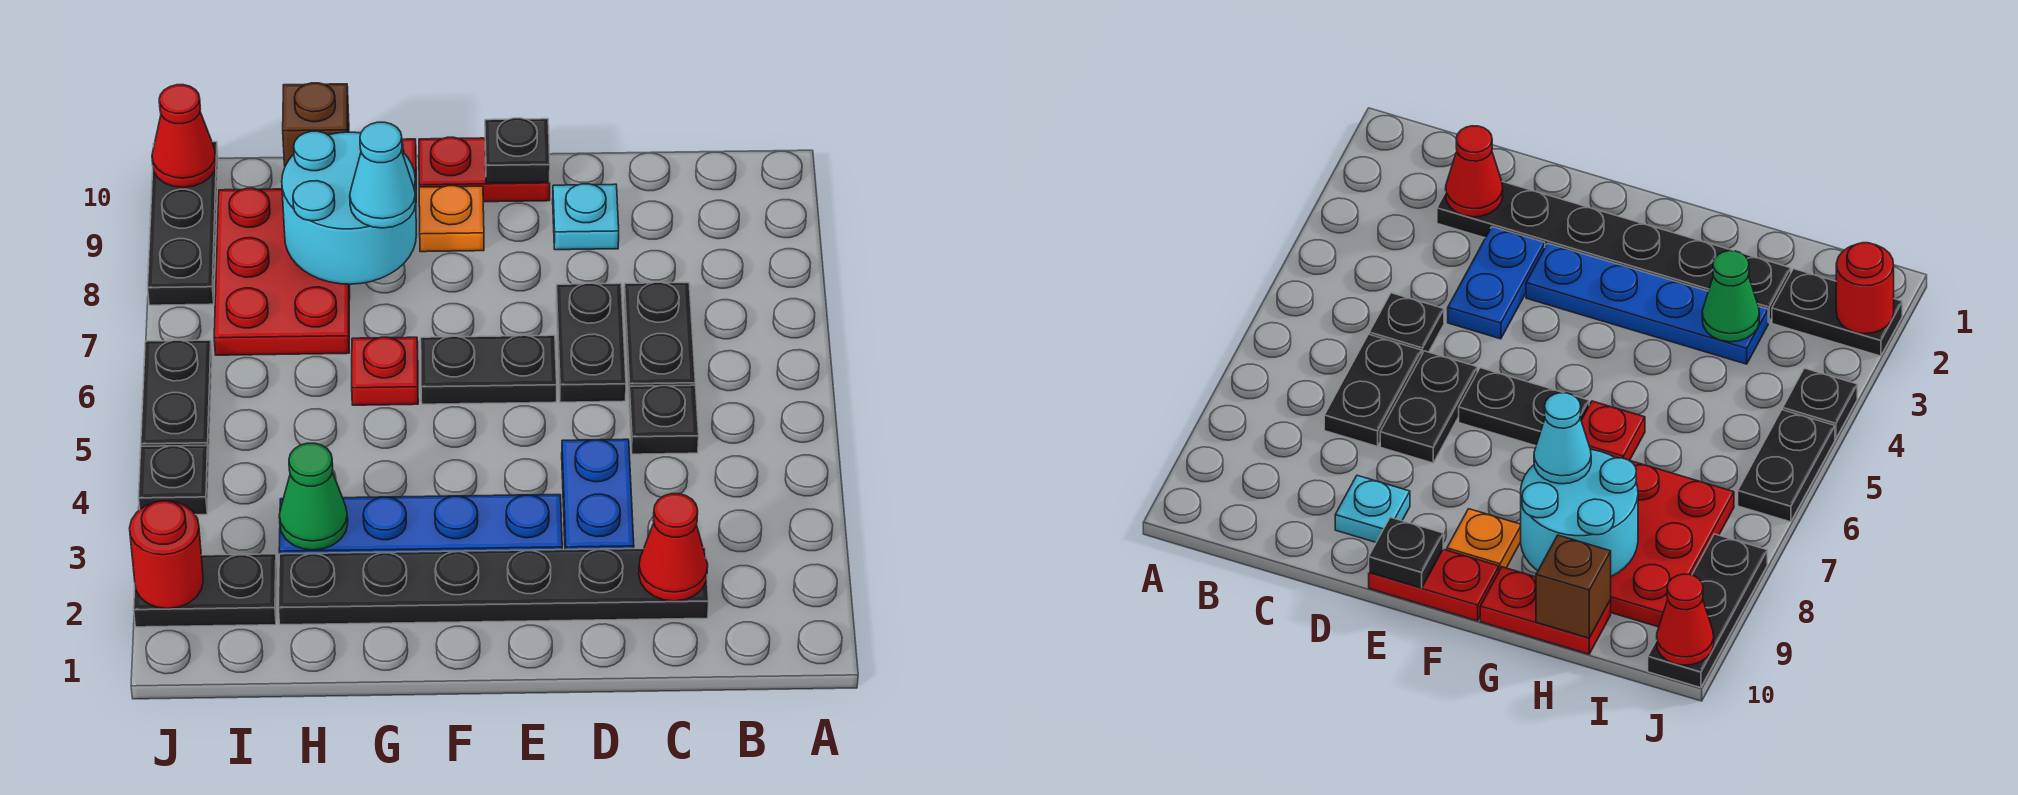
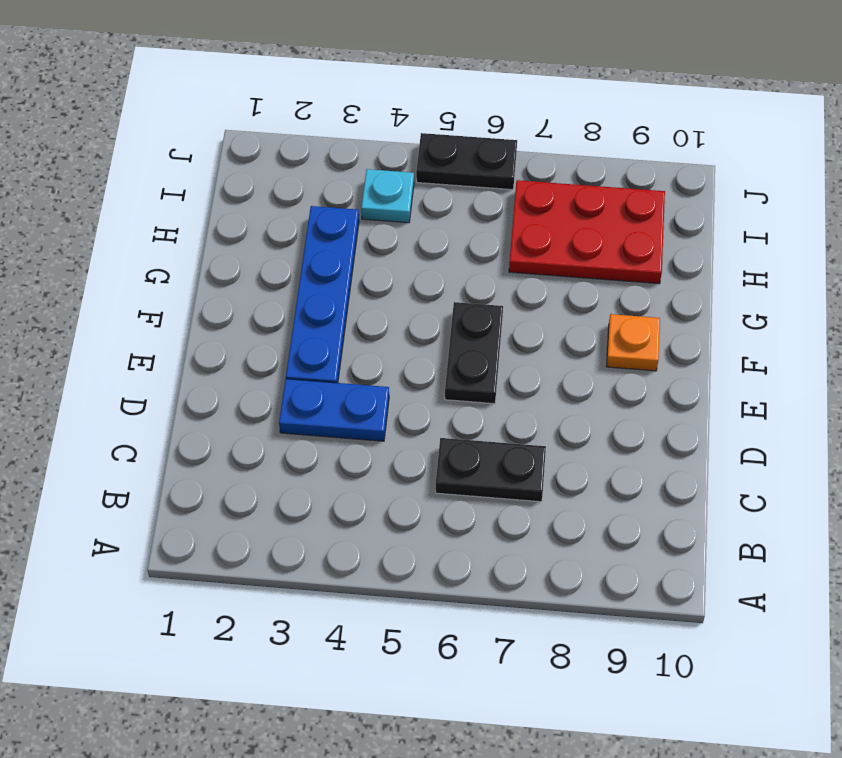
cyan plate I4 level 1 -> cyan plate D9 level 1
none -> black plate C2:H2 level 1
none -> black plate C5 level 1
none -> black plate D6:D7 level 1

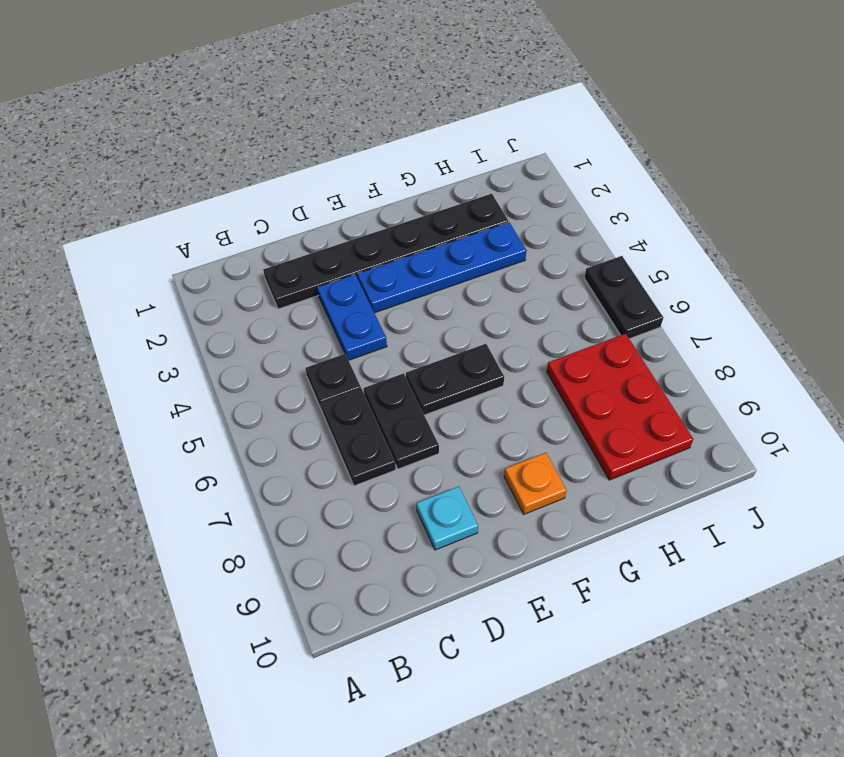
none -> red plate E10:F10 level 1
none -> red plate G6 level 1
none -> red plate G10:H10 level 1

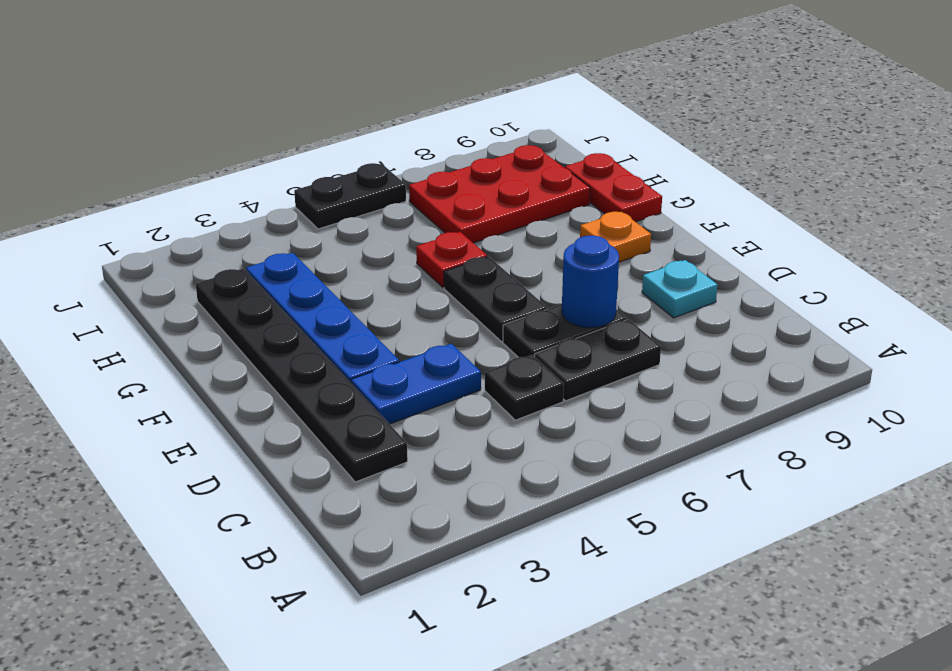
blue round brick D7 level 2 -> none
none -> red plate E10:F10 level 1
none -> black plate I2:J2 level 1
none -> black plate J4 level 1

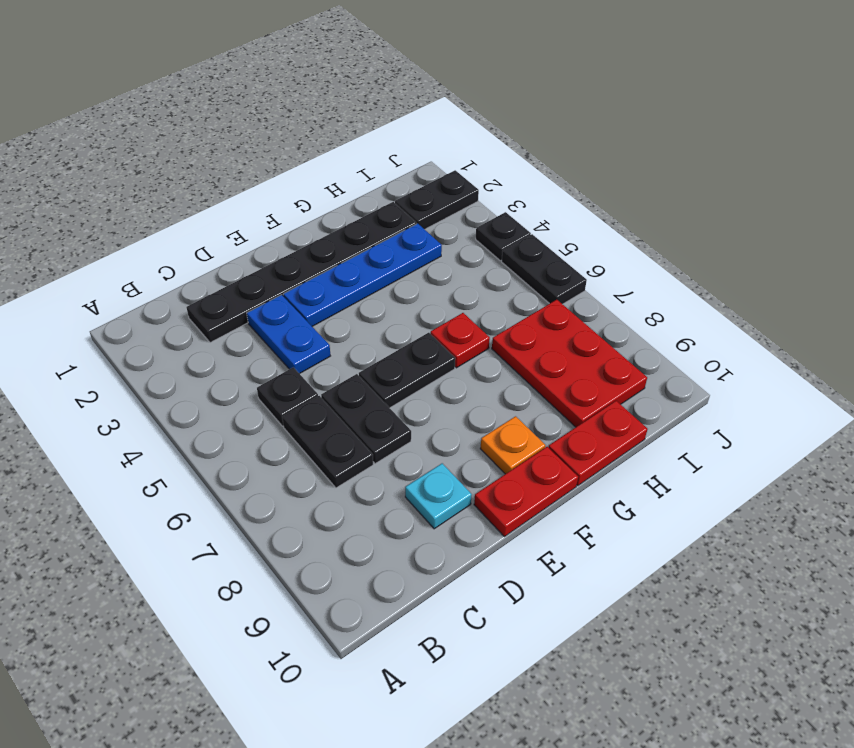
none -> black plate J8:J10 level 1
none -> red cone C2 level 2
none -> black plate E10 level 2

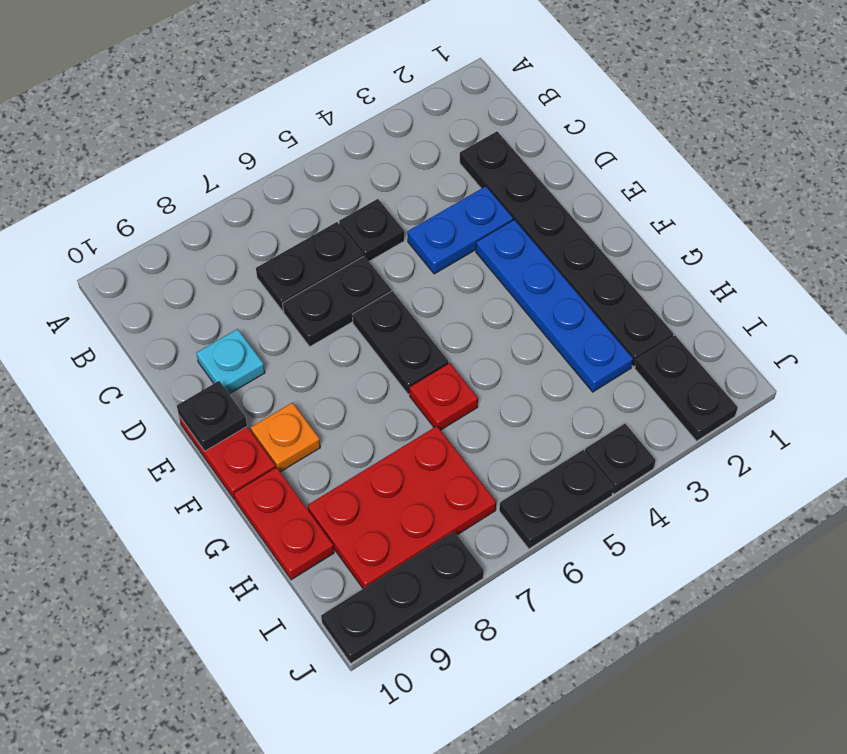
none -> red cone C2 level 2
none -> cyan round brick G8:H9 level 2
none -> green cone H3 level 2

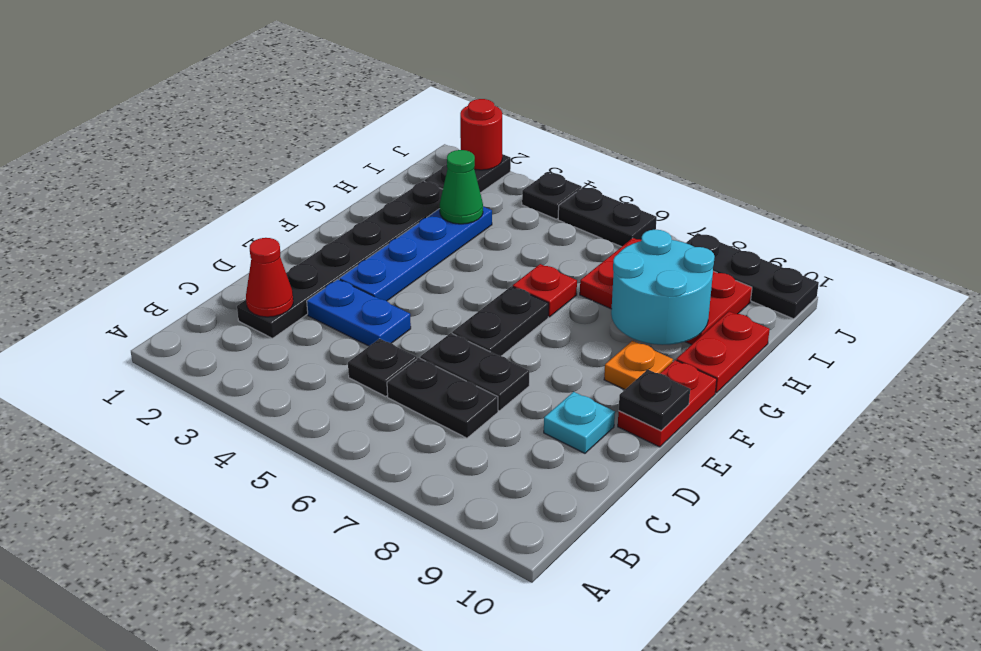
none -> brown brick H10 level 2
none -> red cone J10 level 2
none -> cyan cone G8 level 3

